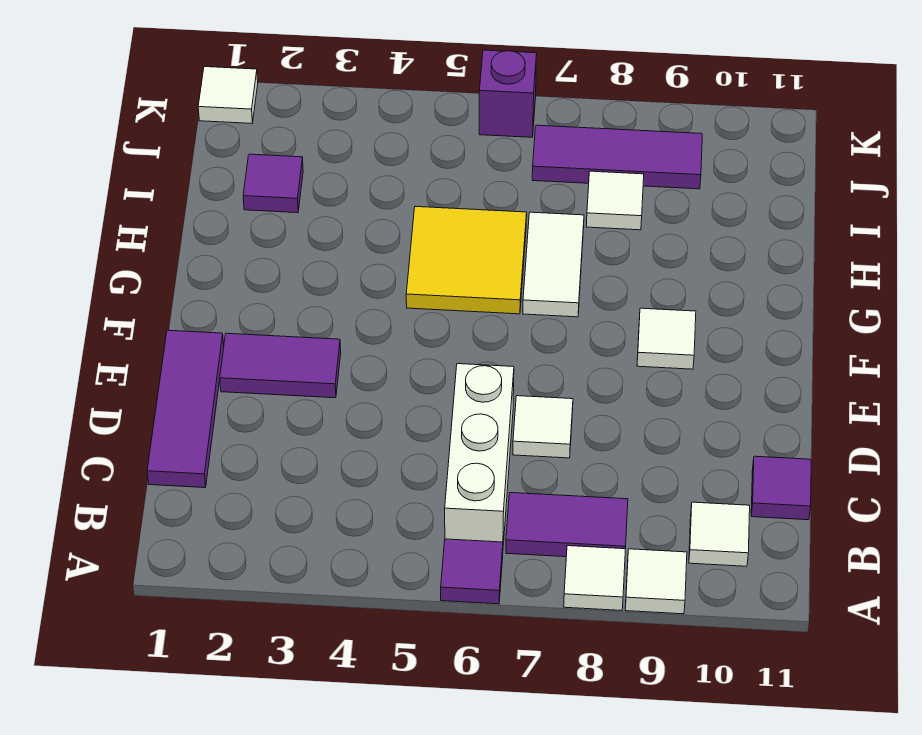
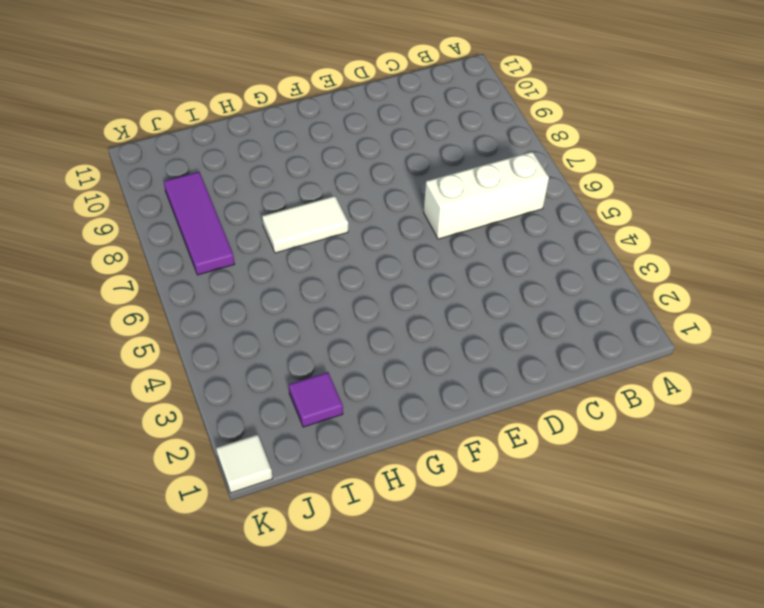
none -> purple tile A6 level 1
none -> white tile A8 level 1
none -> white tile A9 level 1

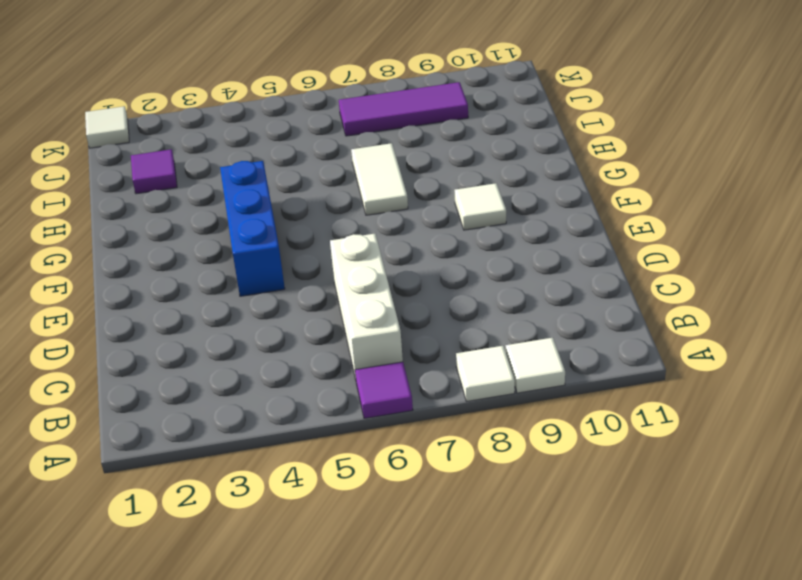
blue brick E4:G4 level 1 -> none
none -> purple tile B7:B8 level 1
none -> white tile B10 level 1
none -> purple tile C1:E1 level 1

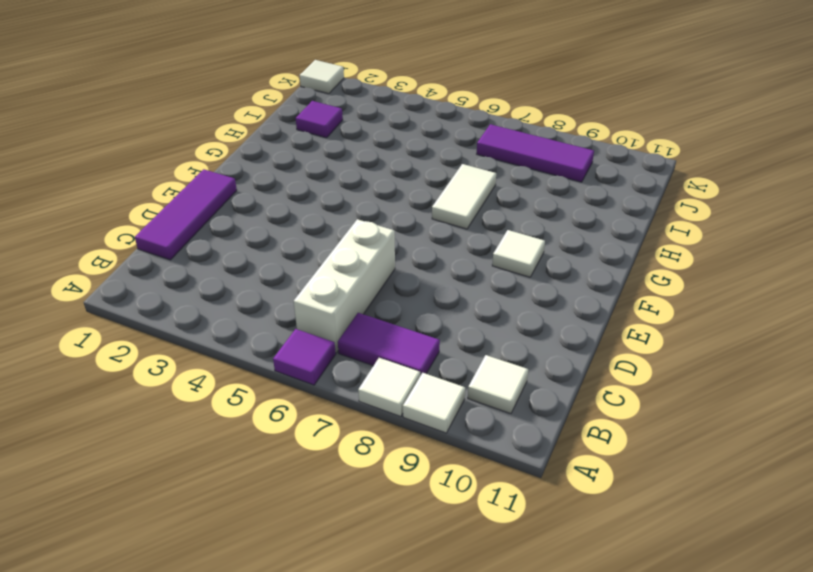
none -> purple tile C11 level 1
none -> white tile D7 level 1
none -> purple tile E2:E3 level 1

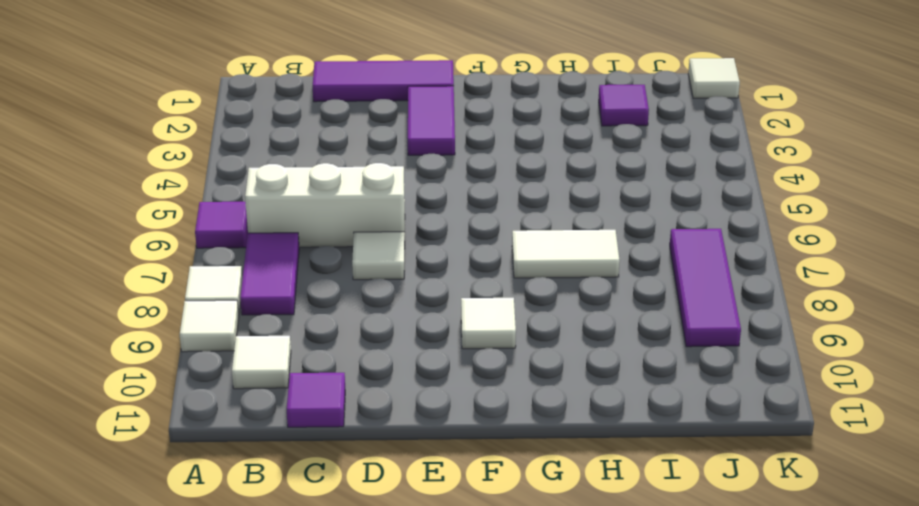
none -> yellow tile G5:H6 level 1
none -> white tile I8 level 1
none -> purple brick K6 level 1

